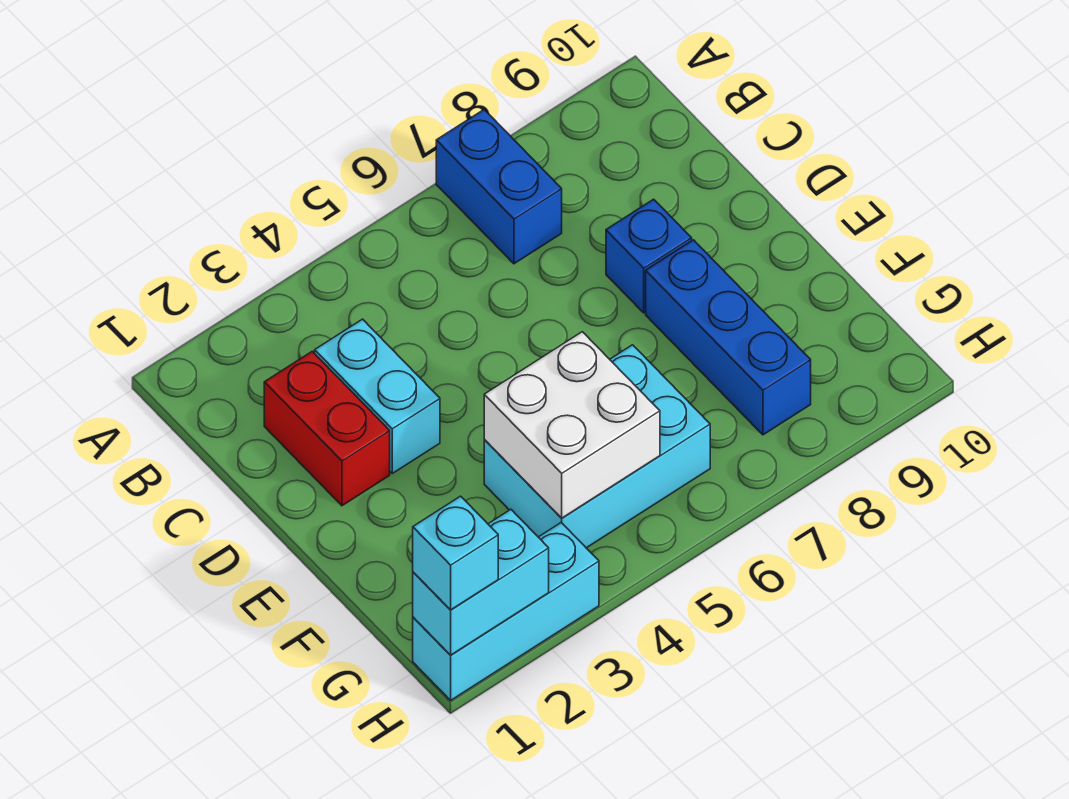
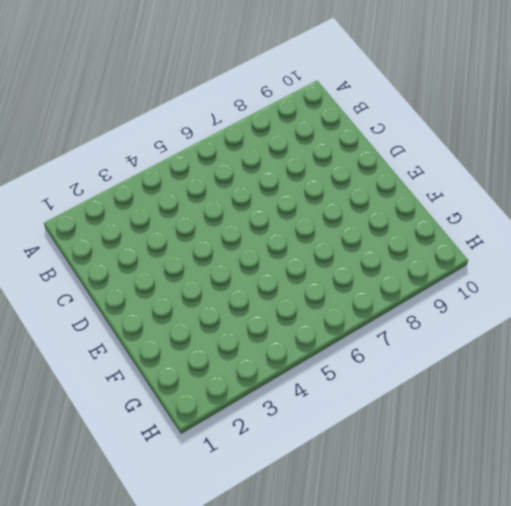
none -> blue brick A7:B7 level 1
none -> red brick C2:D2 level 1

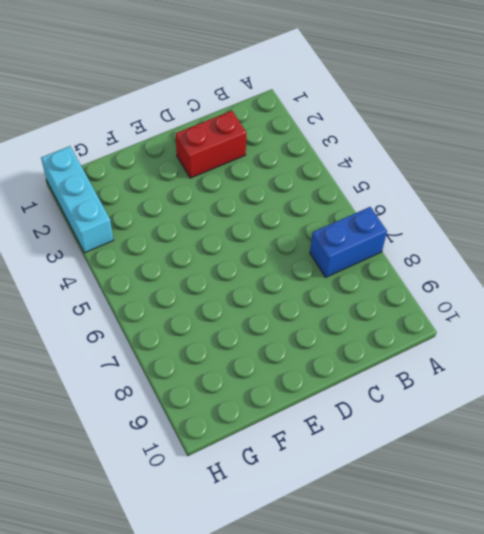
none -> cyan brick C3:D3 level 1
none -> blue brick D8 level 1

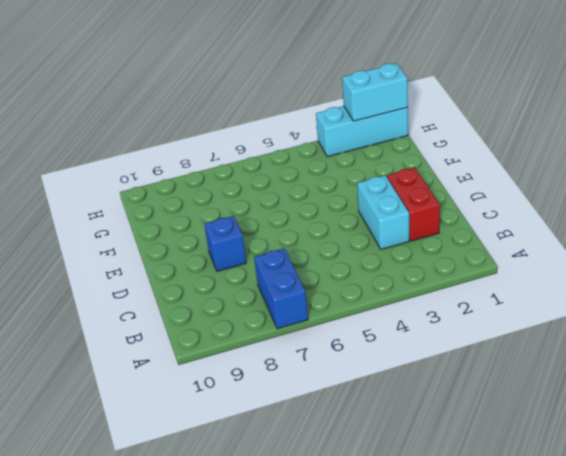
none -> blue brick E8:G8 level 1
none -> cyan brick F4:G6 level 1

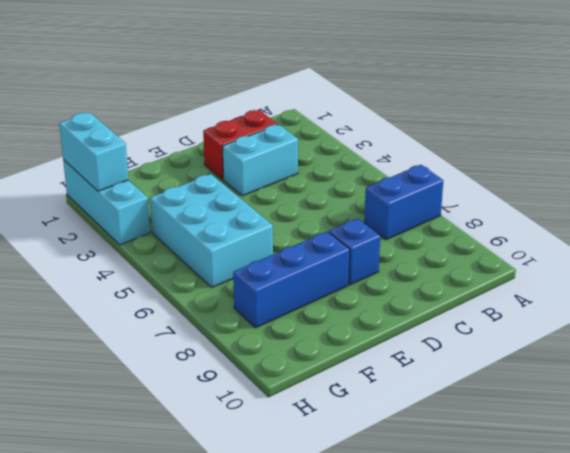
none -> white brick F4:G5 level 2
none -> cyan brick H1 level 3

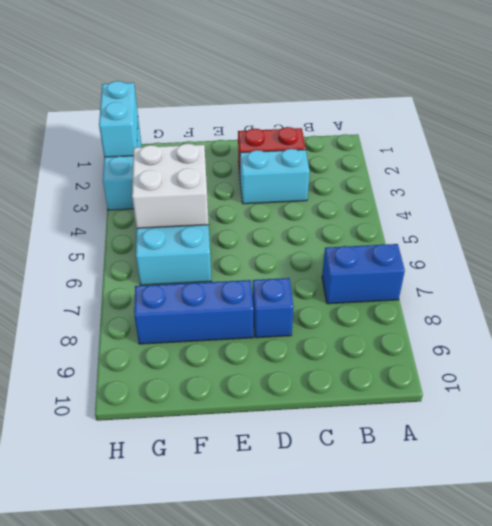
none -> cyan brick H1 level 3

